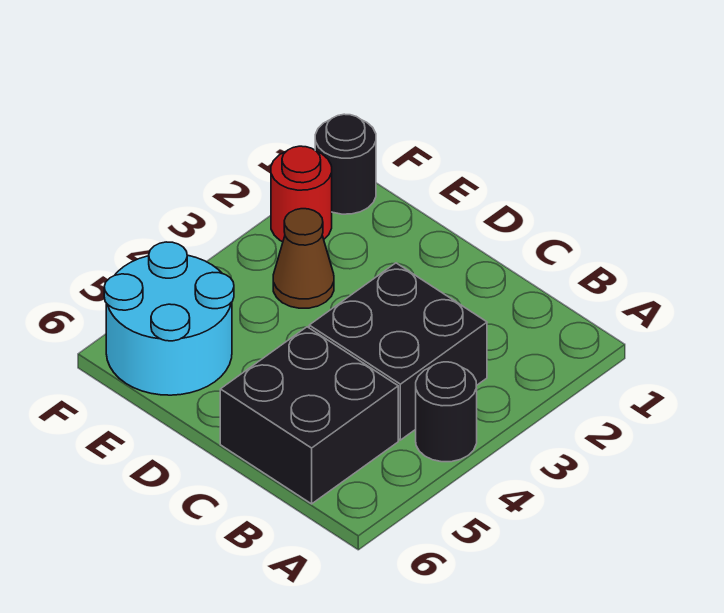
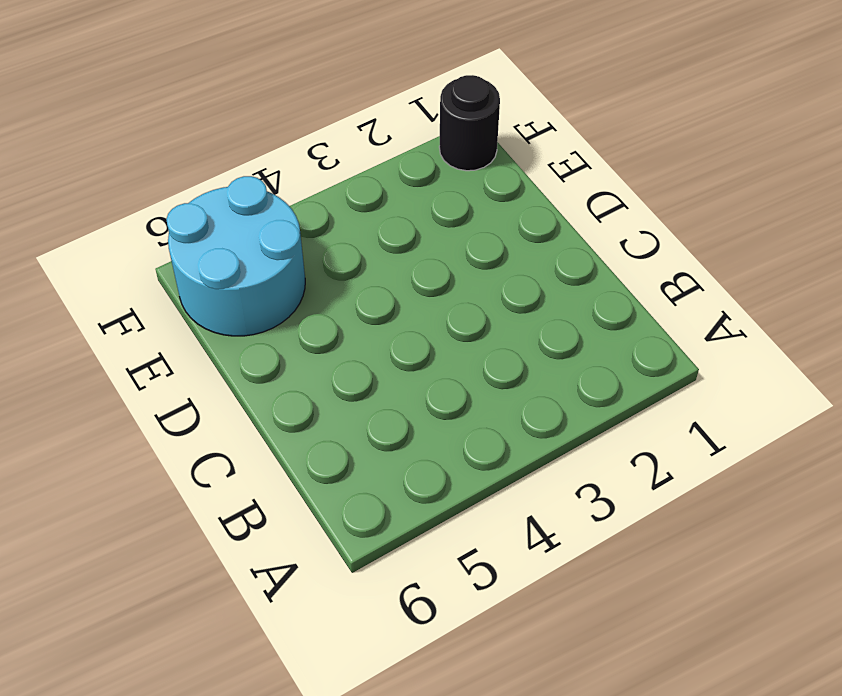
none -> black round brick A4 level 1
none -> black brick B3:C4 level 1

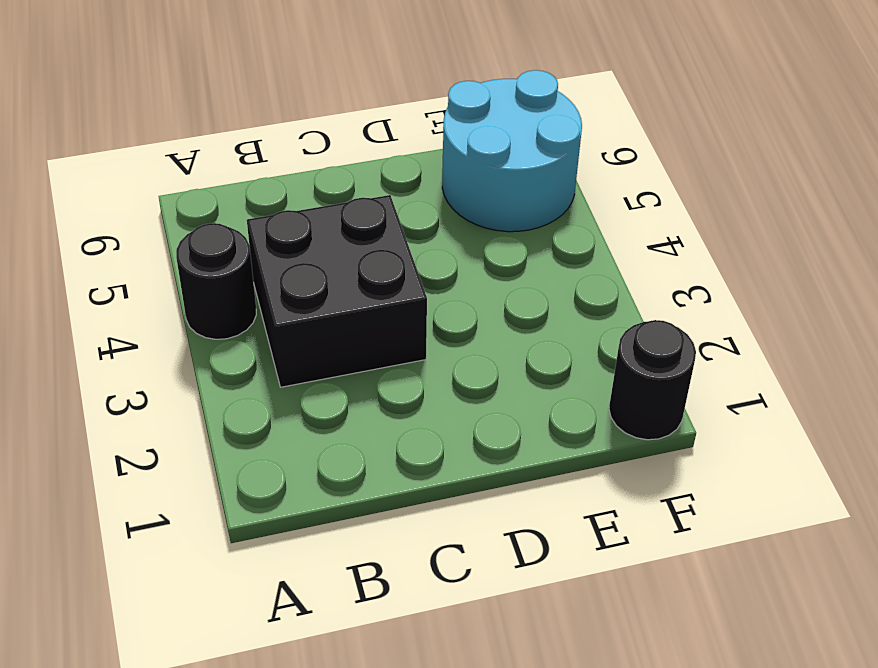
none -> black brick B5:C6 level 1
none -> brown cone E3 level 1

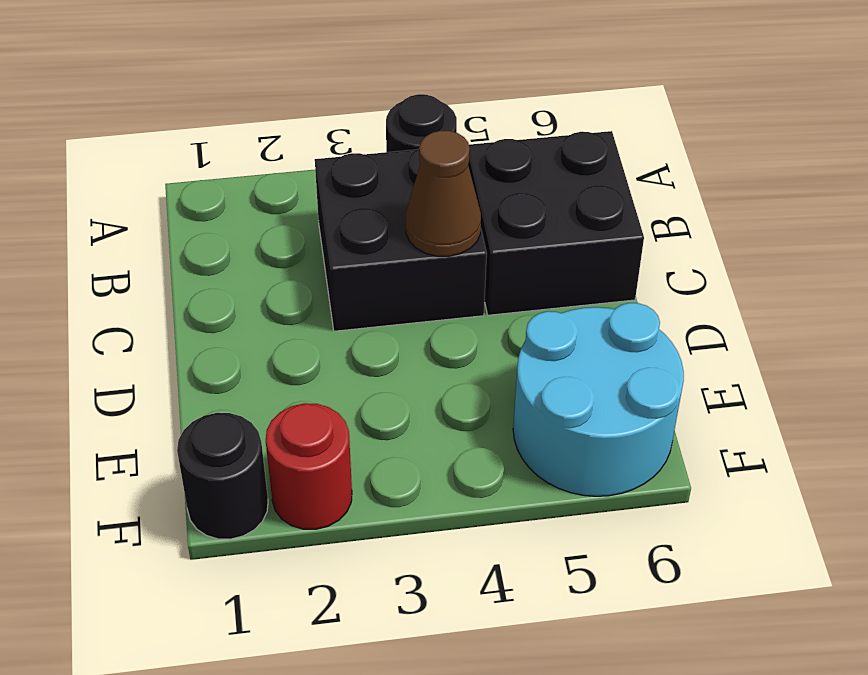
brown cone C4 level 2 -> brown cone E3 level 1

